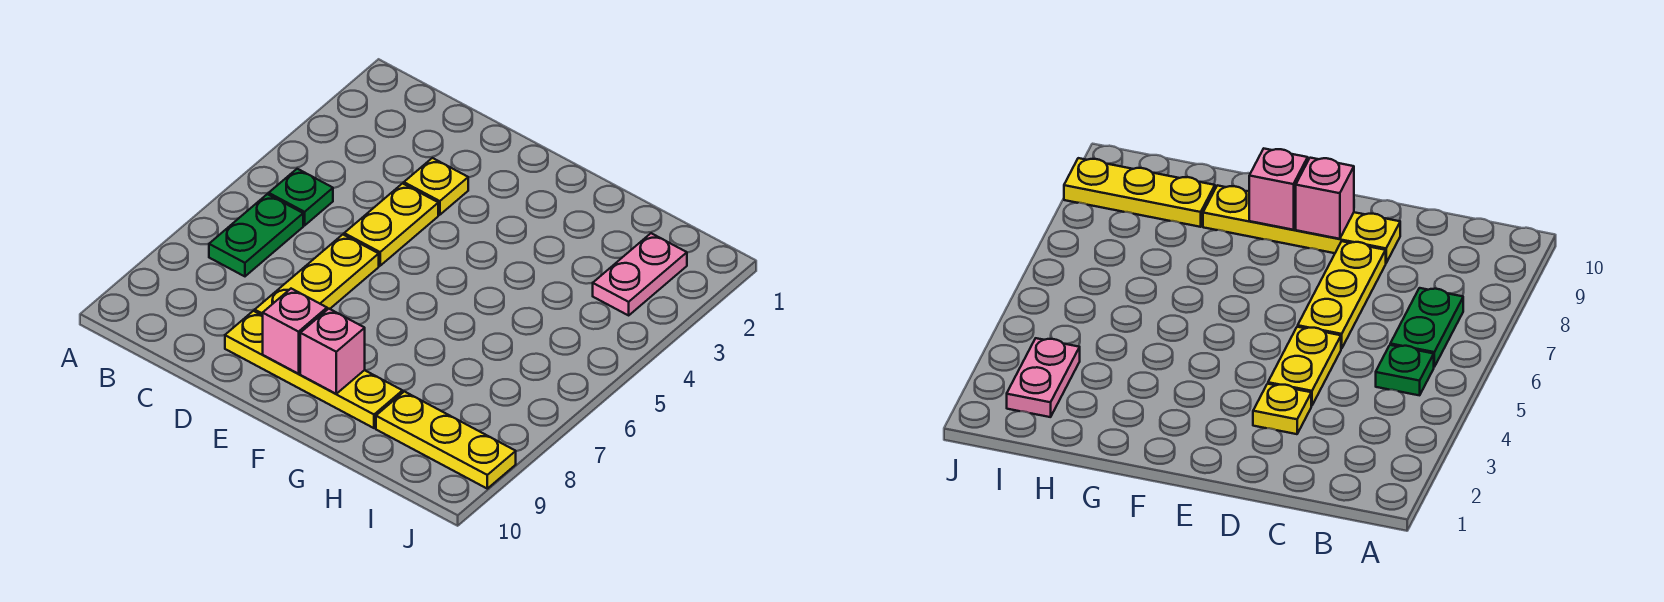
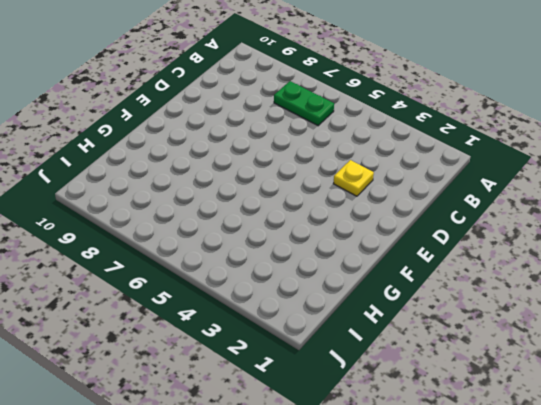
none -> green plate B5 level 1
none -> yellow plate D4:D5 level 1

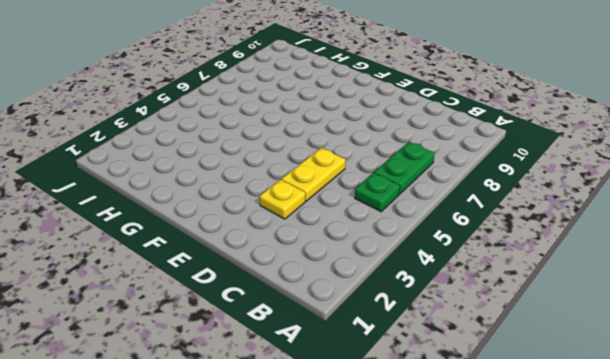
none -> yellow plate D6:D8 level 1
none -> yellow plate D9:G9 level 1

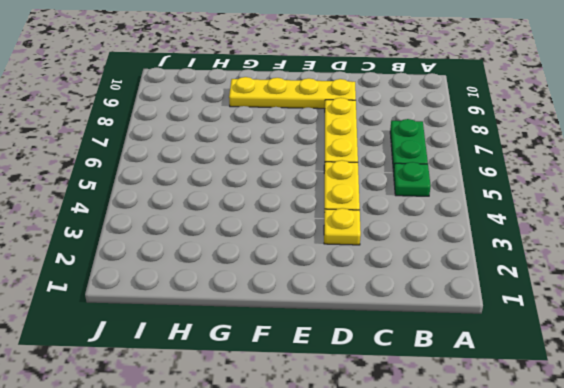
none -> yellow plate H9:J9 level 1
none -> pink plate I2:I3 level 1

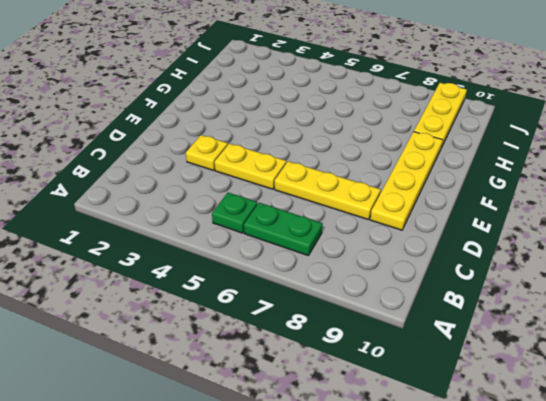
none -> pink plate I2:I3 level 1
none -> pink brick E9 level 2

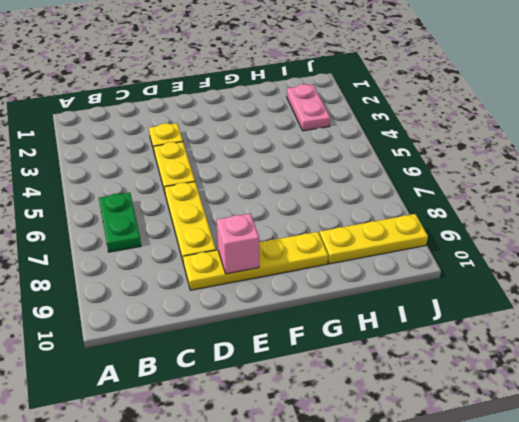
none -> green plate B5 level 1
none -> pink brick F9 level 2

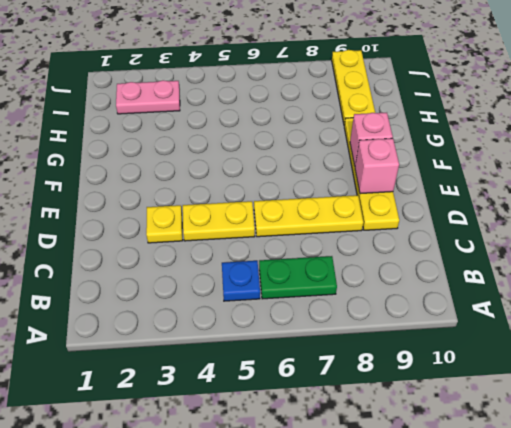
blue plate B5 level 1 -> green plate B5 level 1

